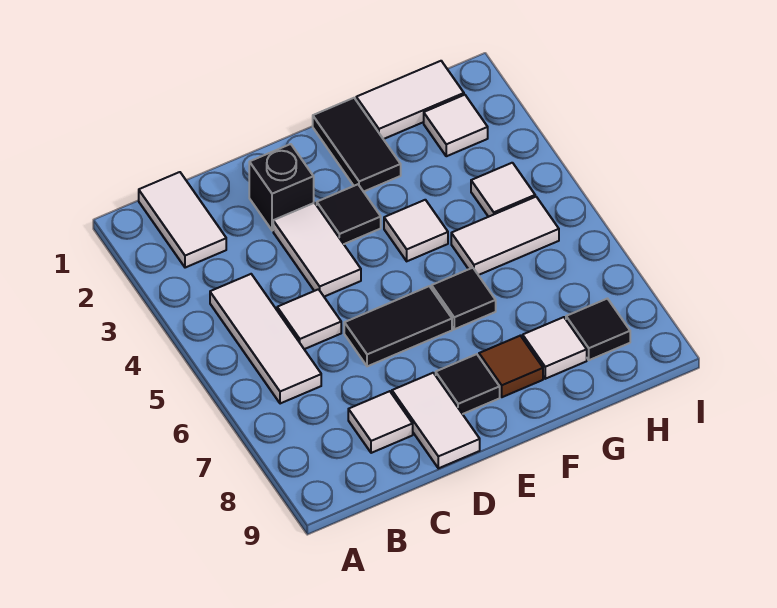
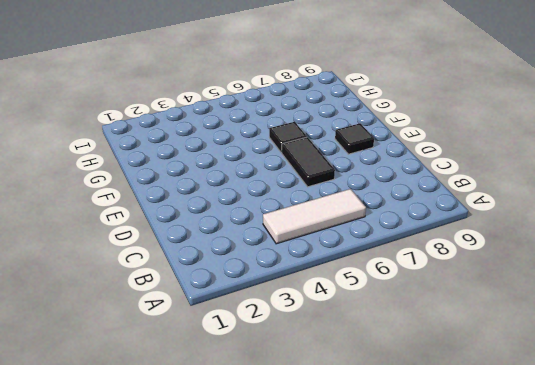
none -> white tile B1:B2 level 1
none -> white tile C5 level 1
none -> white tile C8 level 1

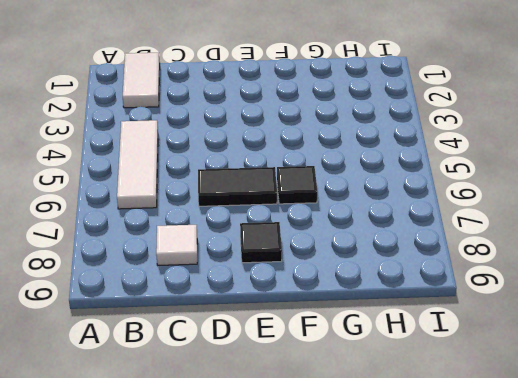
none -> white tile C5 level 1
none -> black brick D2 level 1
none -> white tile D3:D4 level 1

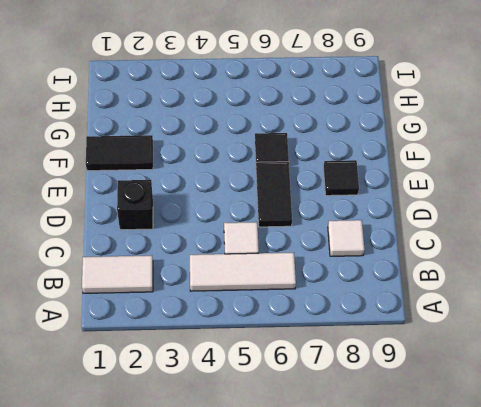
none -> white tile D3:D4 level 1
none -> white tile D8:D9 level 1
none -> black tile E3 level 1

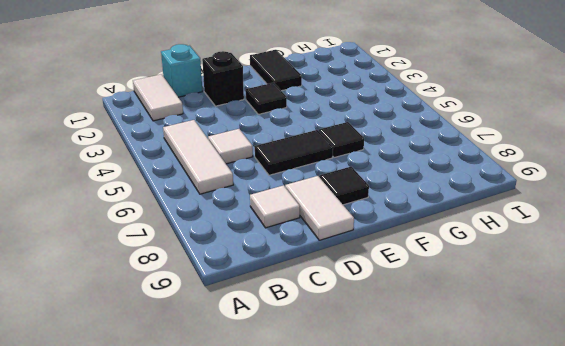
cyan brick C1 level 1 -> none
none -> white tile D3:D4 level 1
none -> white tile F4 level 1
none -> brown tile F8 level 1

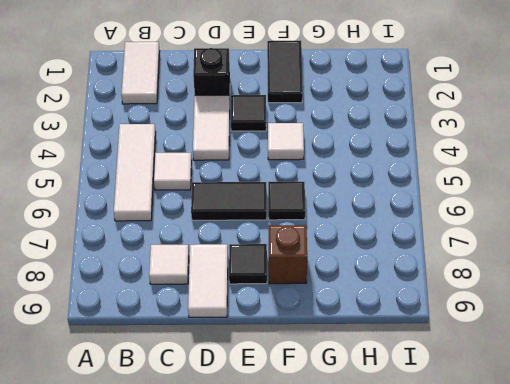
brown brick F8 level 1 -> brown tile F8 level 1
none -> white tile G1:H1 level 1
none -> white tile G5:H5 level 1
none -> white tile G8 level 1

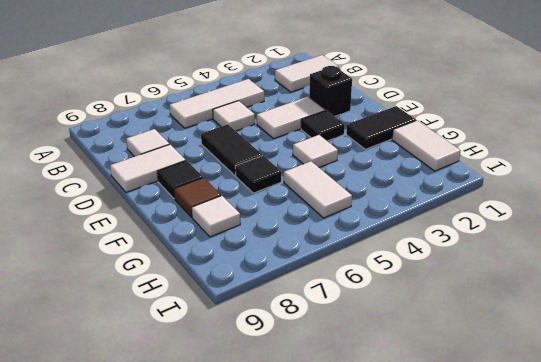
none -> white tile H2 level 1
none -> white tile H4 level 1
none -> black tile H8 level 1

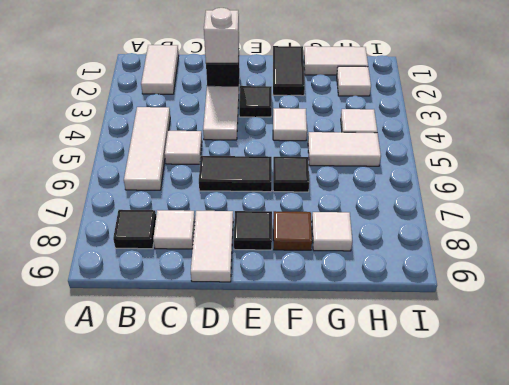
black tile B8 level 1 -> black tile H8 level 1
white brick D2 level 2 -> none

